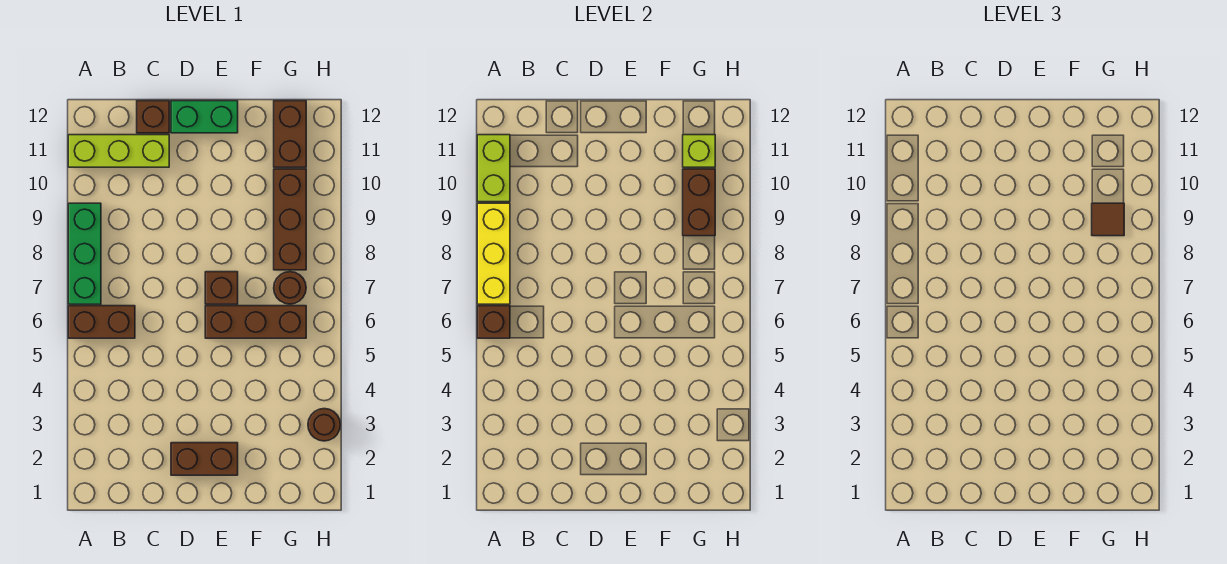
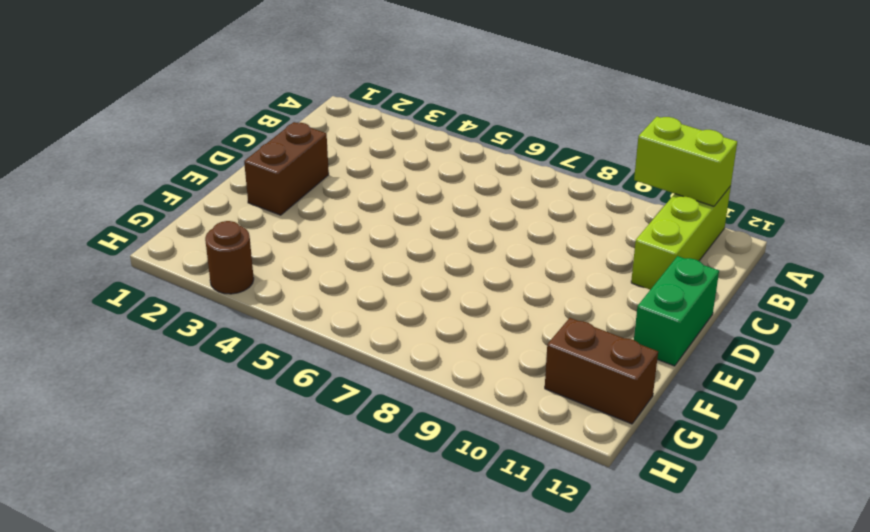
none -> brown brick A6:B6 level 1
none -> green brick A7:A9 level 1
none -> brown brick C12 level 1

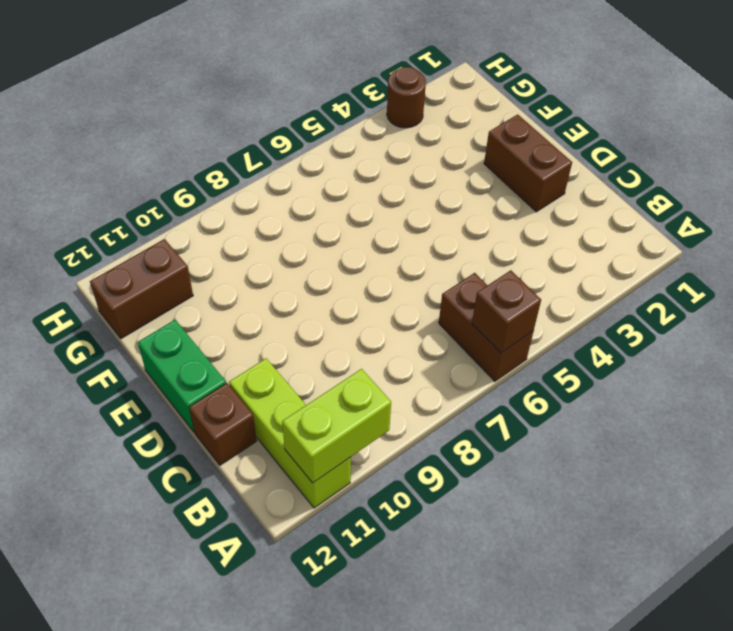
none -> green brick A7:A9 level 1
none -> brown brick E6:G6 level 1
none -> brown brick E7 level 1

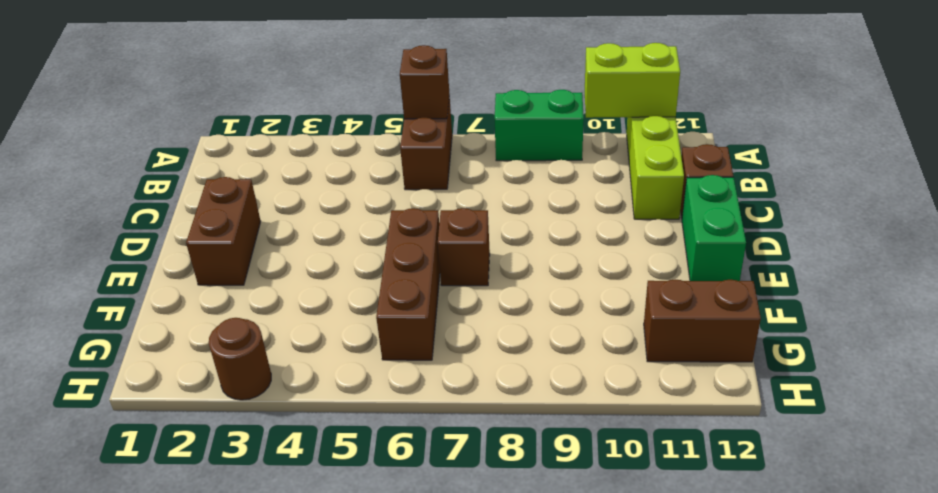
green brick A8:A9 level 1 -> green brick A7:A9 level 1
none -> brown round brick G7 level 1
none -> brown brick G8:G10 level 1
none -> yellow brick A7:A9 level 2

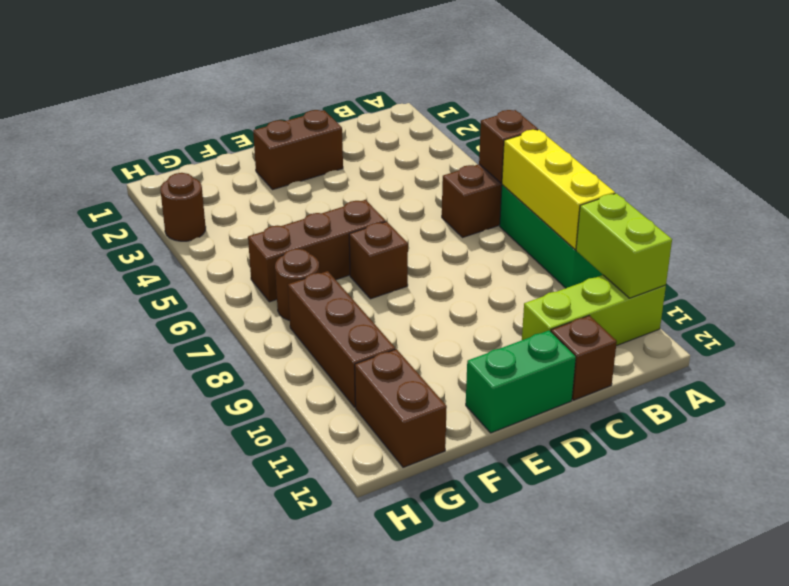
none -> brown brick G9:G10 level 2
none -> lime brick G11 level 2
none -> brown tile G9 level 3

